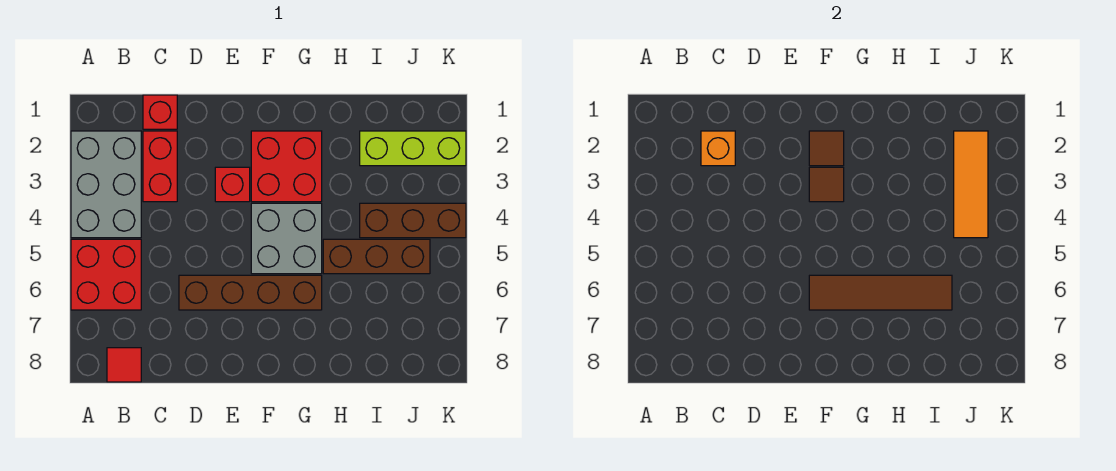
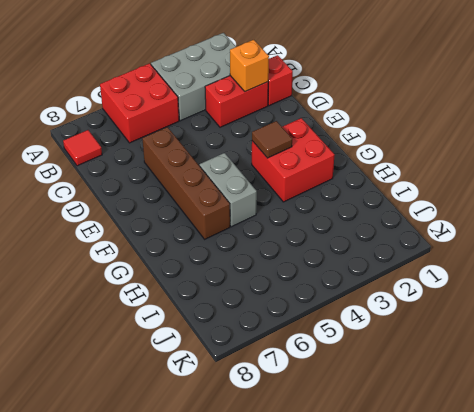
grey brick F5:G5 level 1 -> grey brick F4:G5 level 1
none -> red brick E3 level 1
none -> brown brick H5:J5 level 1
none -> lime brick I2:K2 level 1

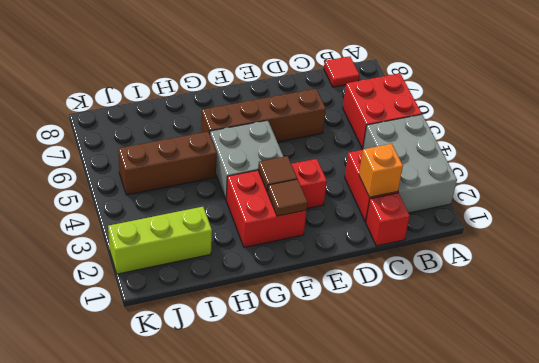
none -> brown brick I4:K4 level 1
none -> brown tile F6:I6 level 2
none -> orange tile J2:J4 level 2

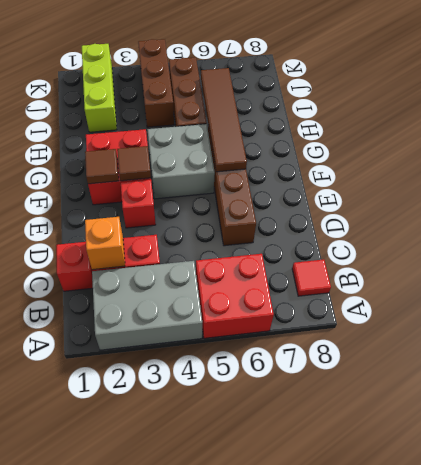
none -> orange tile J2:J4 level 2

